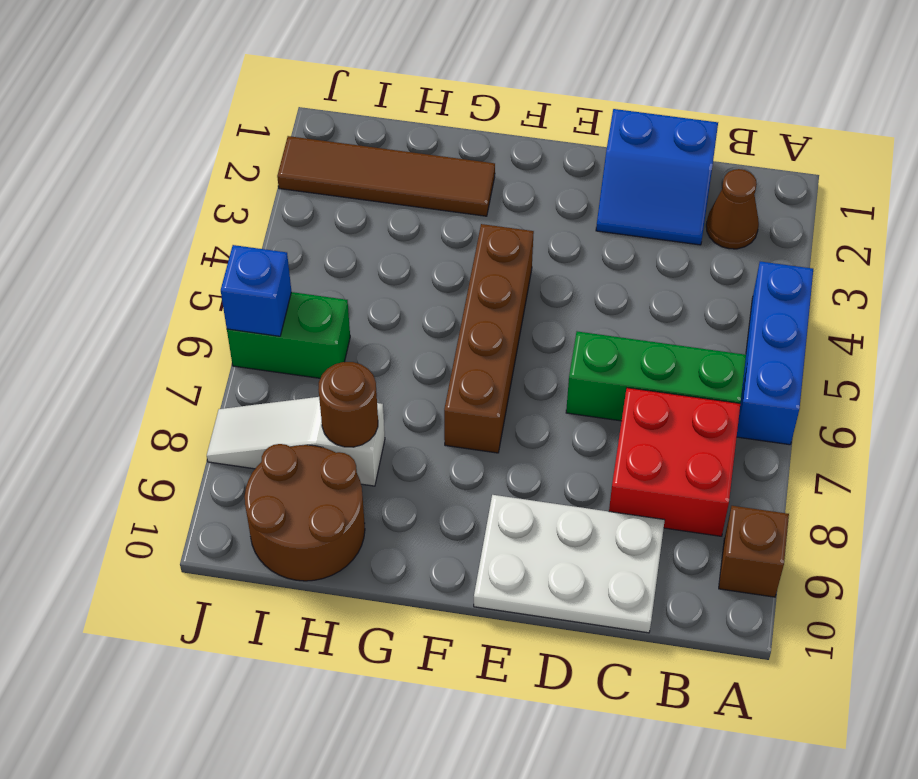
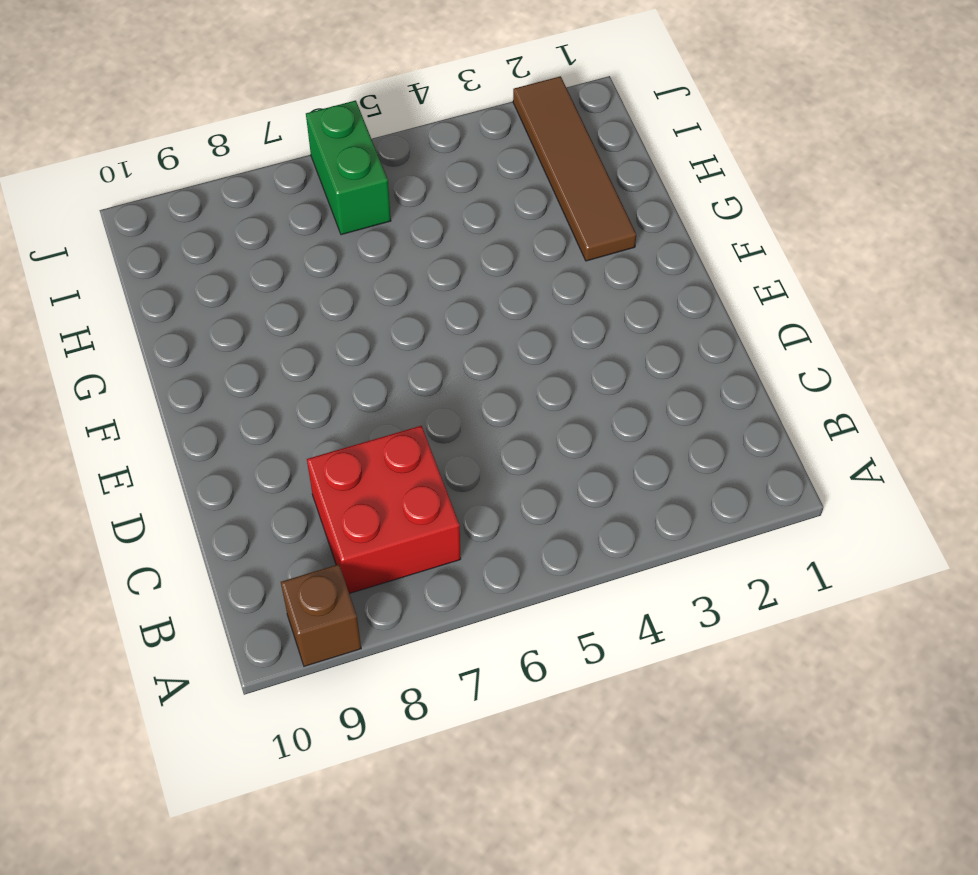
none -> blue brick A4:A6 level 1
none -> brown cone B2 level 1
none -> green brick B6:D6 level 1

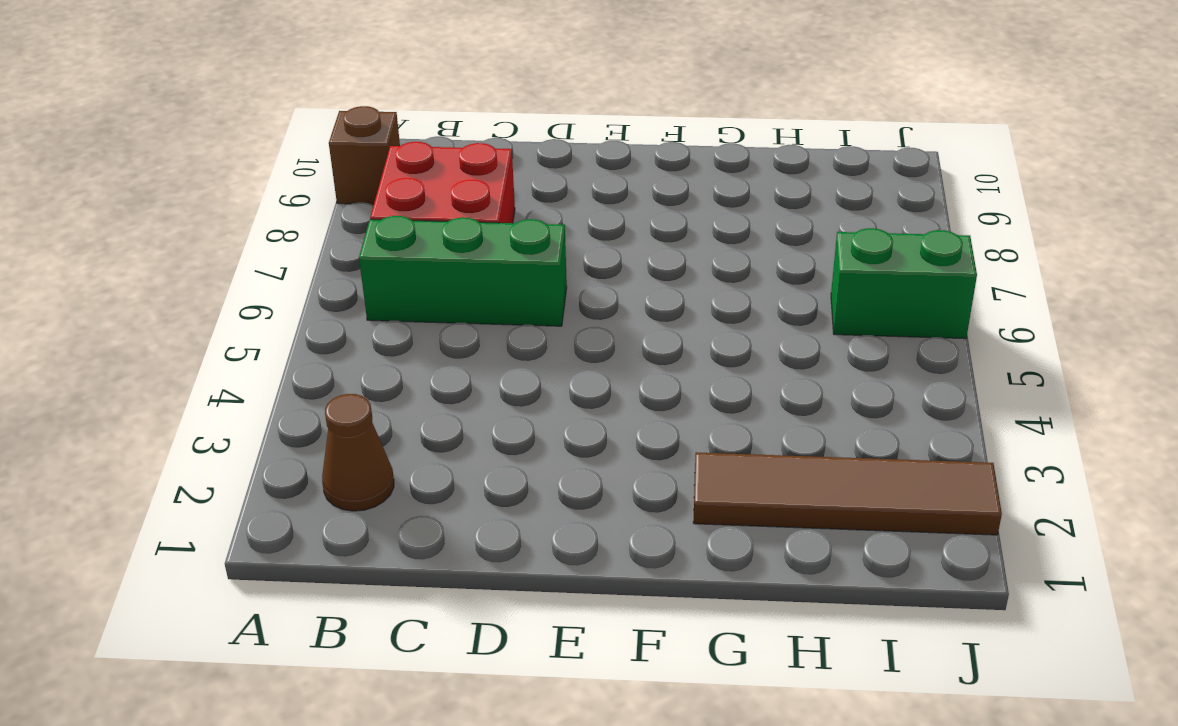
none -> blue brick A4:A6 level 1
none -> blue slope C1:D2 level 1 top 1
none -> white plate C9:E10 level 1

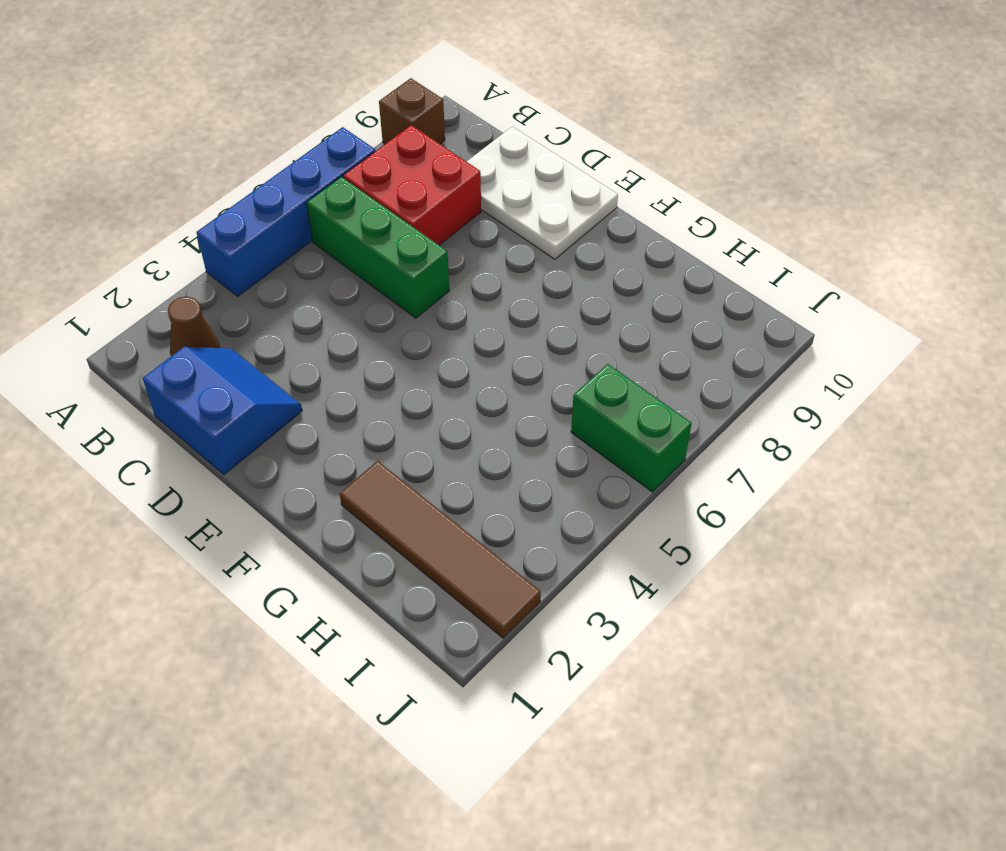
blue brick A4:A7 level 1 -> blue brick A4:A6 level 1
none -> brown brick F4:F7 level 1
none -> white slope H8:J8 level 1 top H
none -> brown round brick H9:I10 level 1

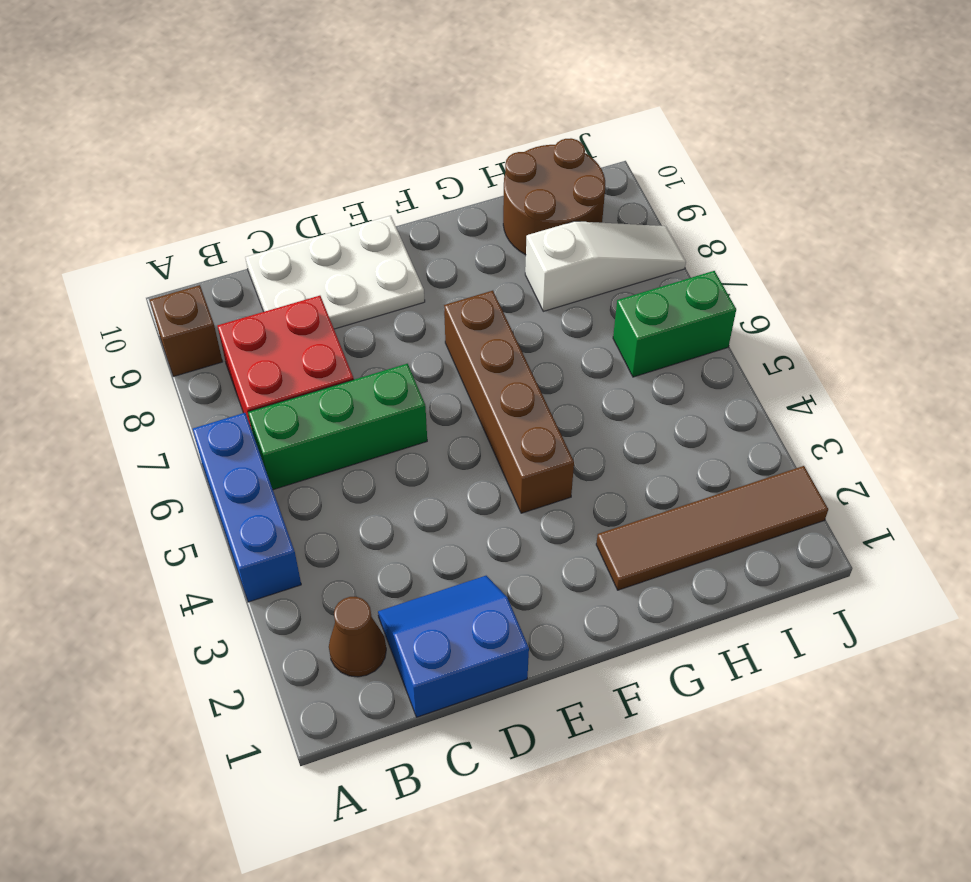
none -> brown round brick H8 level 2
none -> blue brick J6 level 2

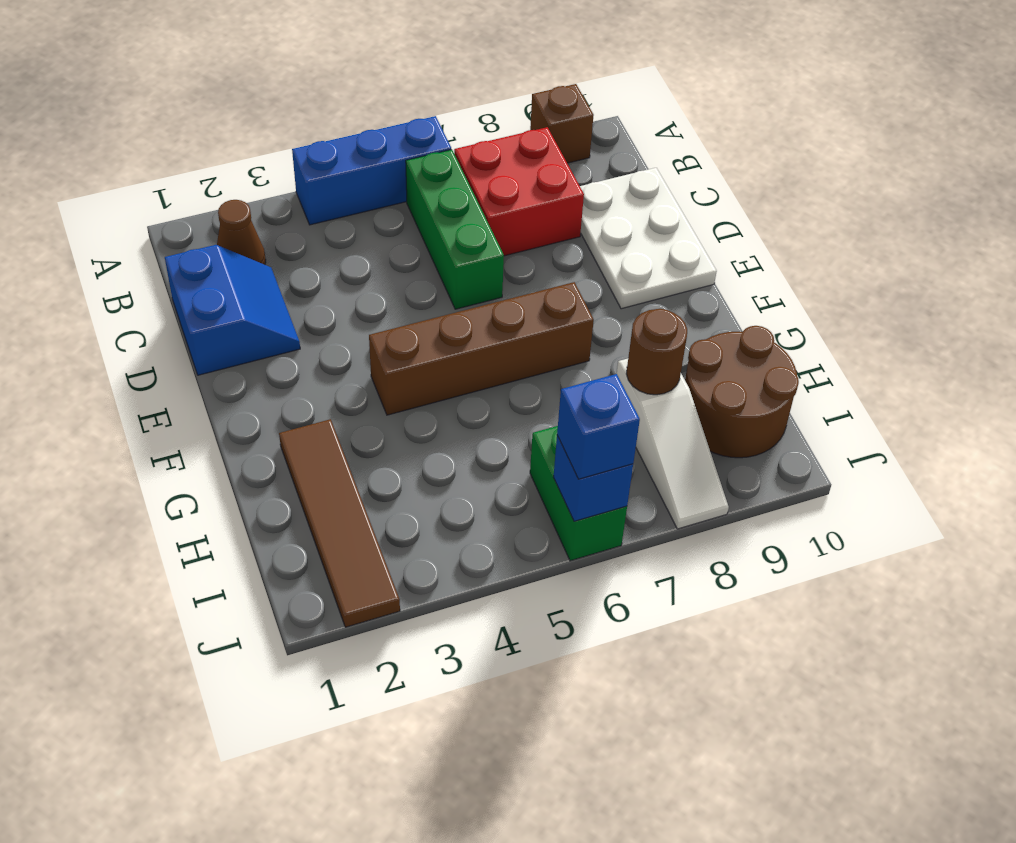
blue brick J6 level 3 -> none

